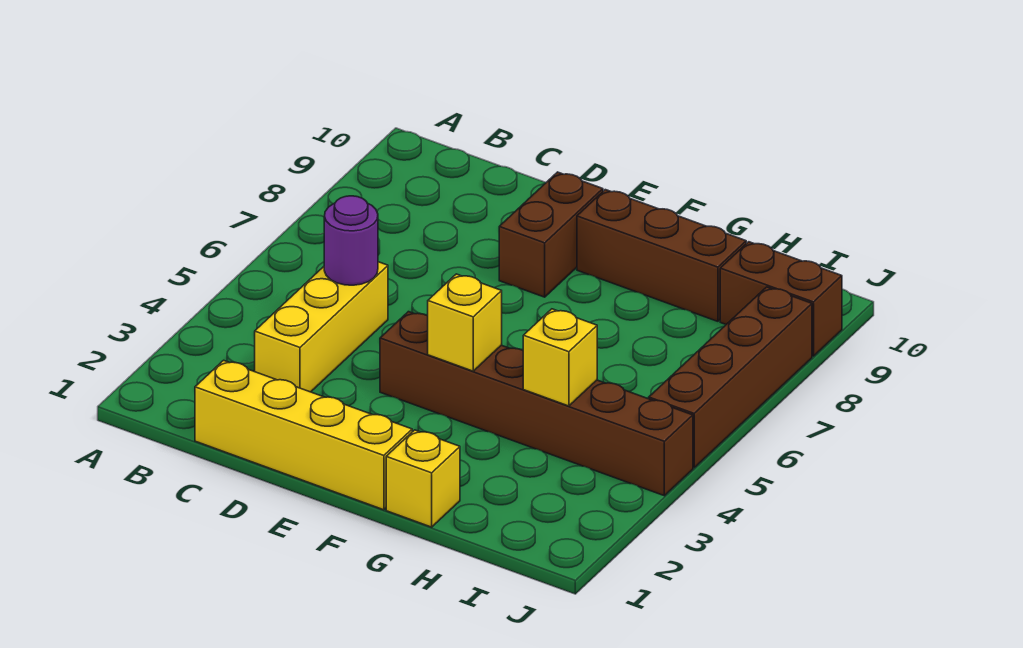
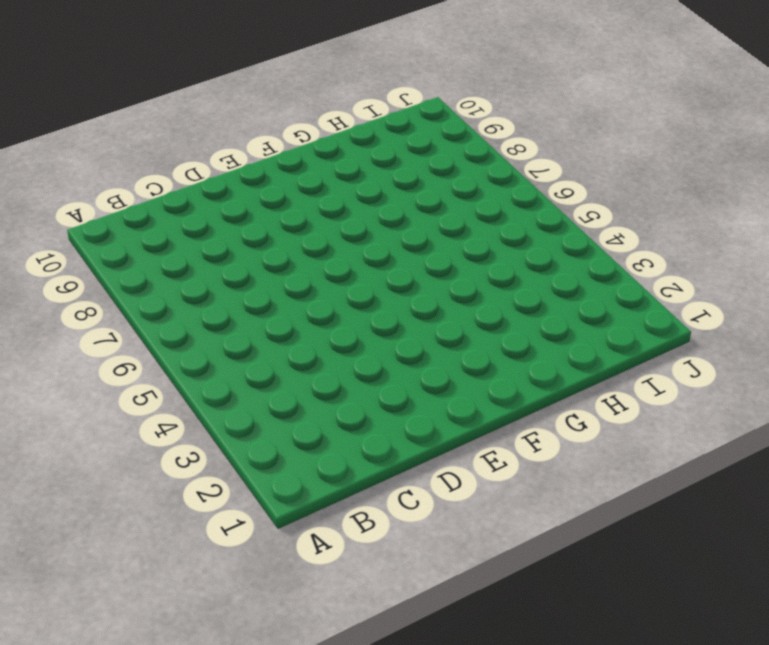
none -> yellow brick C1:F1 level 1
none -> yellow brick C3:C5 level 1

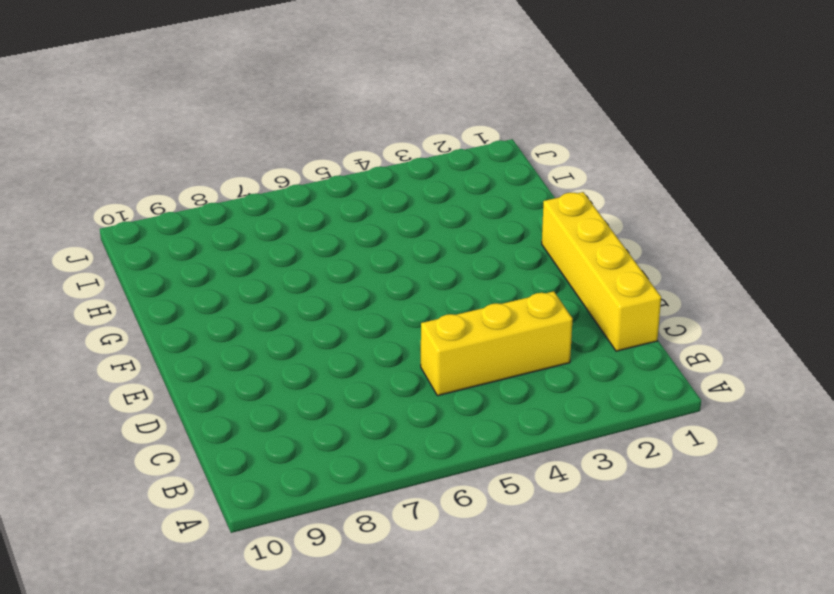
none -> brown brick E4:J4 level 1
none -> brown brick E8:E9 level 1

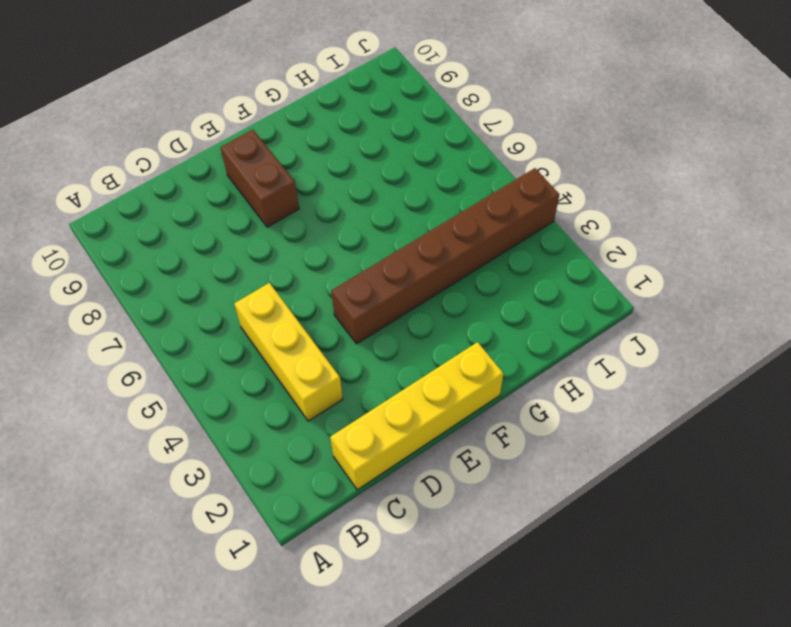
none -> brown brick F9:H9 level 1
none -> yellow brick G1 level 1

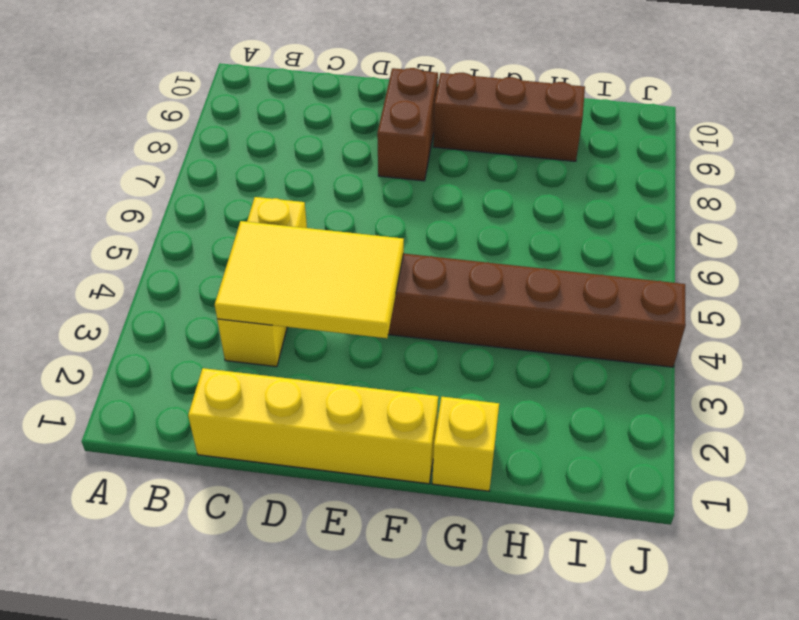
yellow tile C3:E4 level 2 -> none
none -> brown brick I9:J9 level 1
none -> brown brick J5:J8 level 1

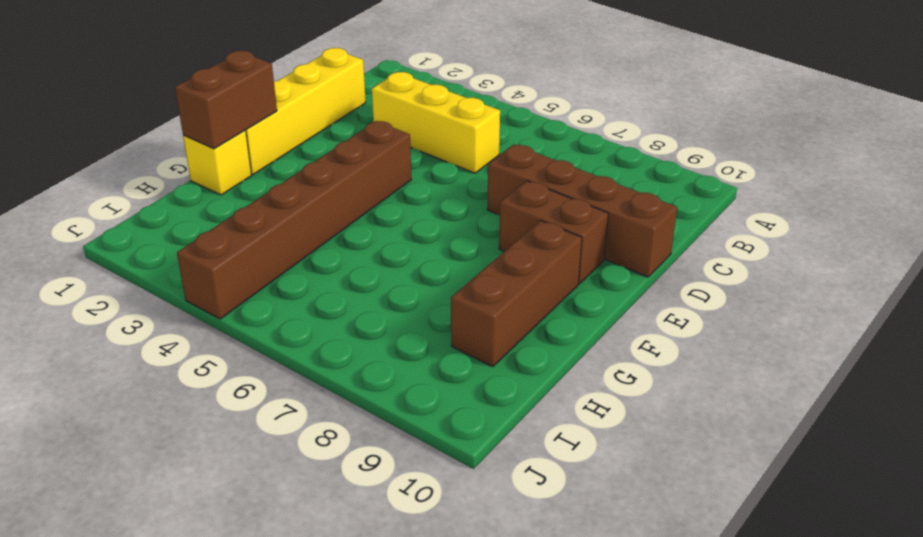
brown brick D7:D10 level 1 -> brown brick J5:J8 level 1
brown brick F1:G1 level 2 -> brown brick I9:J9 level 1
none -> purple round brick C5 level 2
none -> yellow brick F4 level 2

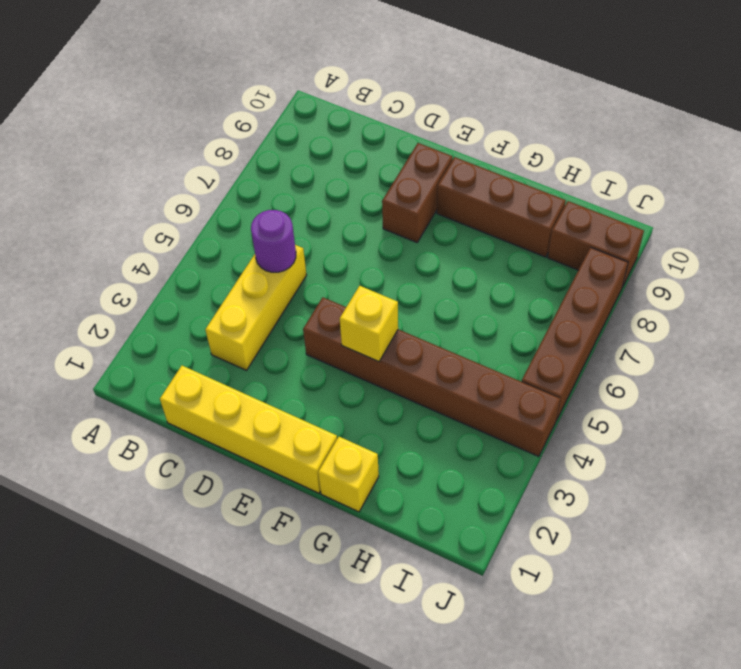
none -> yellow brick H4 level 2

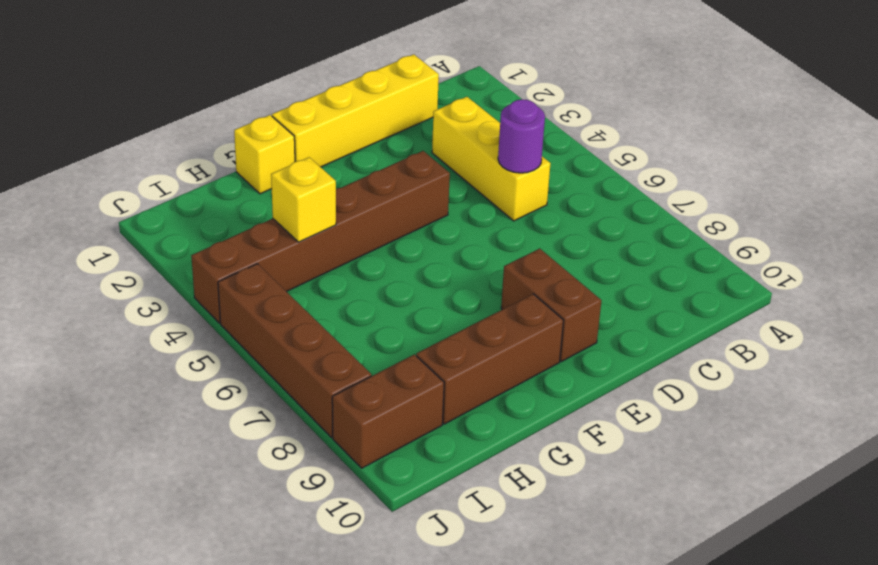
none -> yellow brick F4 level 2

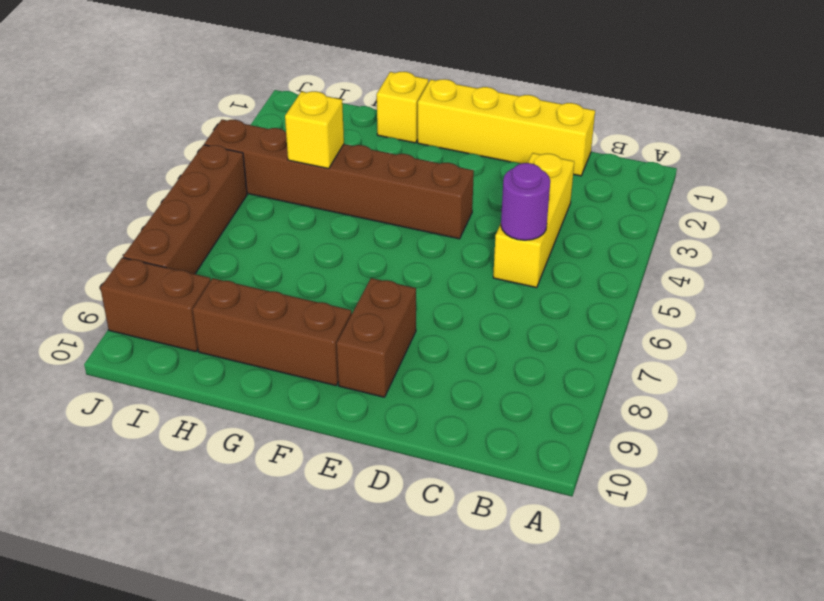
none -> yellow brick F4 level 2

